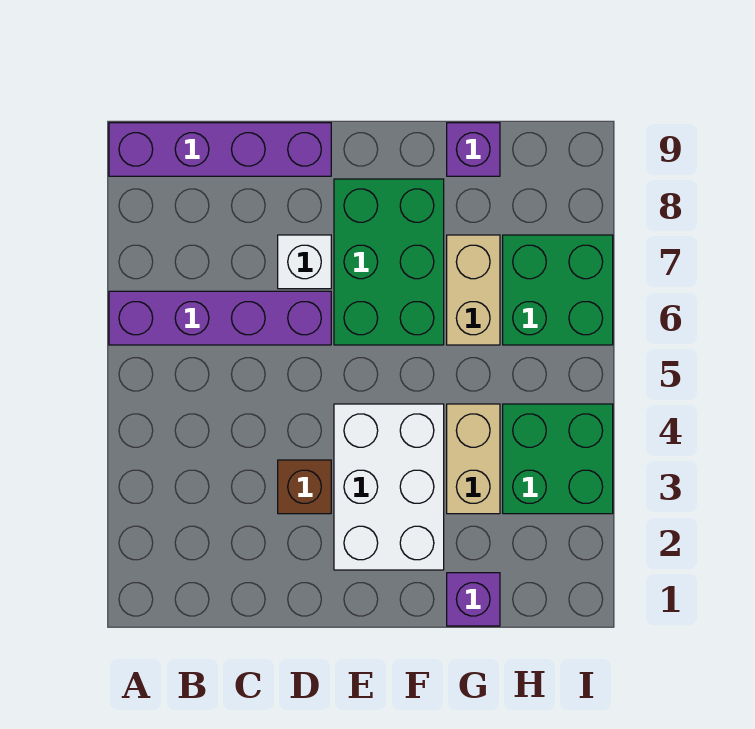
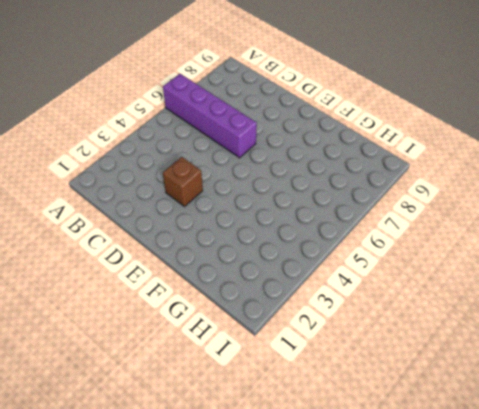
none -> purple brick A9:D9 level 1
none -> white brick D7 level 1
none -> white brick E2:F4 level 1

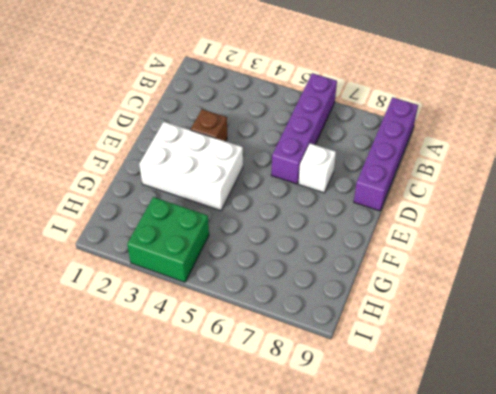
none -> green brick E6:F8 level 1
none -> purple brick G1 level 1
none -> tan brick G3:G4 level 1

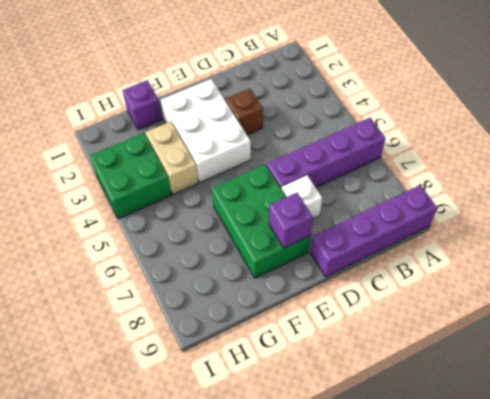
purple brick E8 level 2 -> purple brick G9 level 1
none -> tan brick G6:G7 level 1
none -> green brick H6:I7 level 1

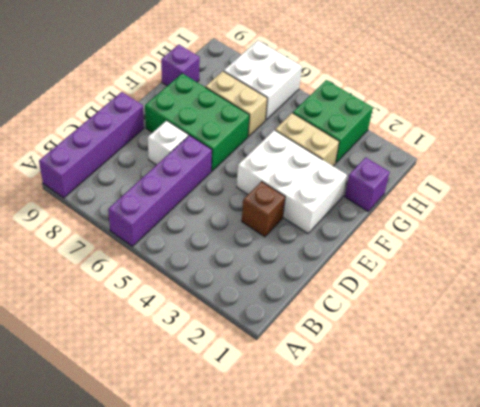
white brick H6:I7 level 1 -> green brick H6:I7 level 1

